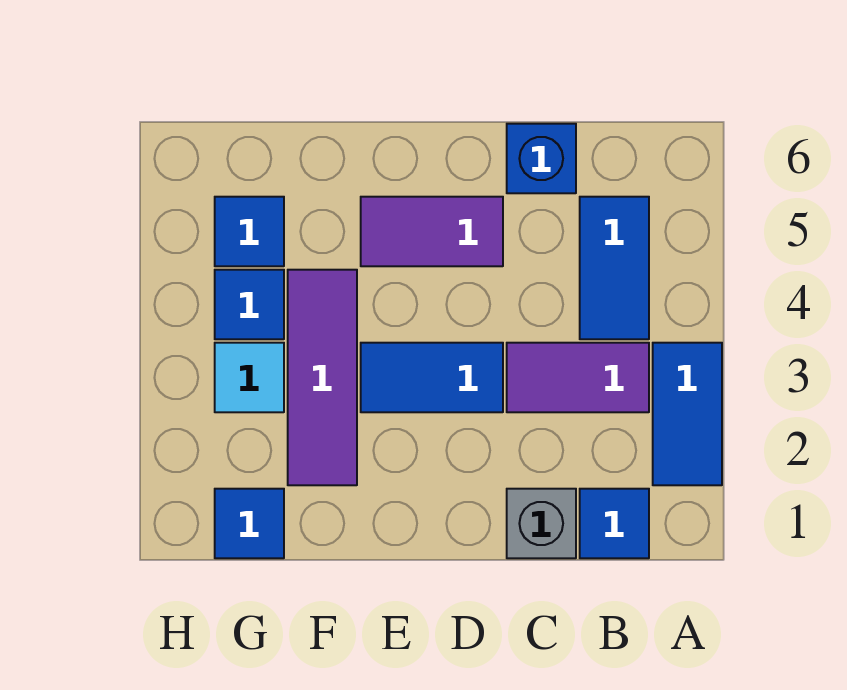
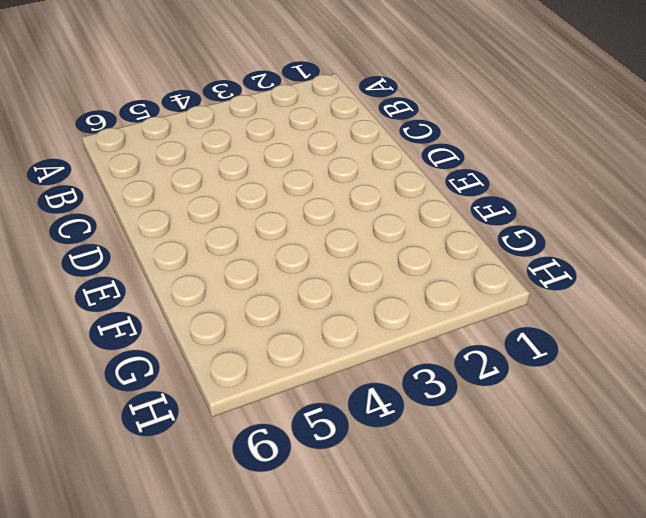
none -> blue tile A2:A3 level 1
none -> blue tile B1 level 1
none -> purple tile B3:C3 level 1

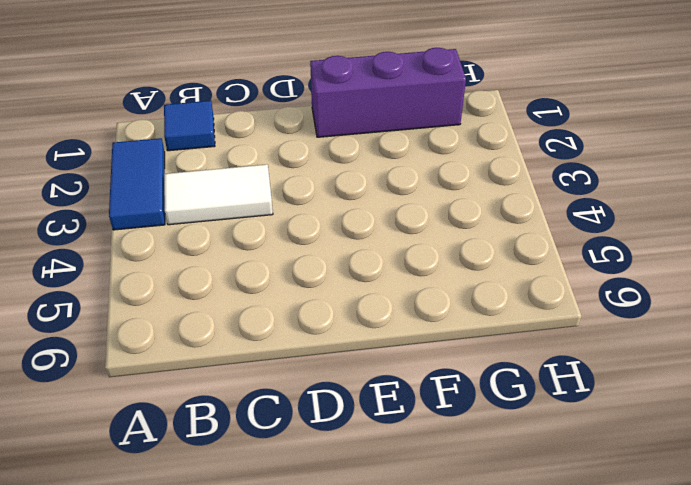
white tile B3:C3 level 1 -> purple tile B3:C3 level 1
purple brick E1:G1 level 1 -> blue tile G1 level 1
none -> blue tile B4:B5 level 1
none -> grey brick C1 level 1
none -> blue brick C6 level 1

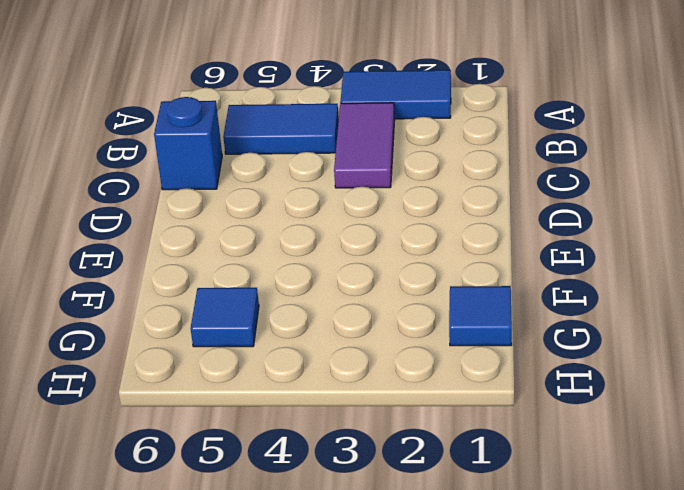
none -> blue tile B1 level 1
none -> grey brick C1 level 1
none -> blue tile D3:E3 level 1

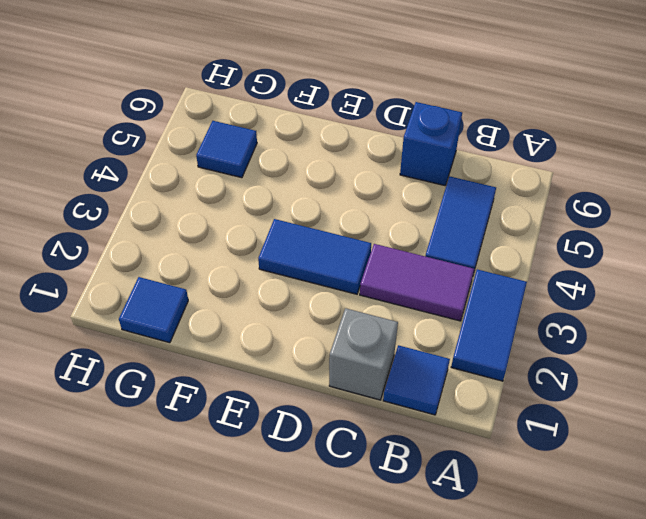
none -> purple tile D5:E5 level 1
none -> purple tile F2:F4 level 1
none -> cyan tile G3 level 1

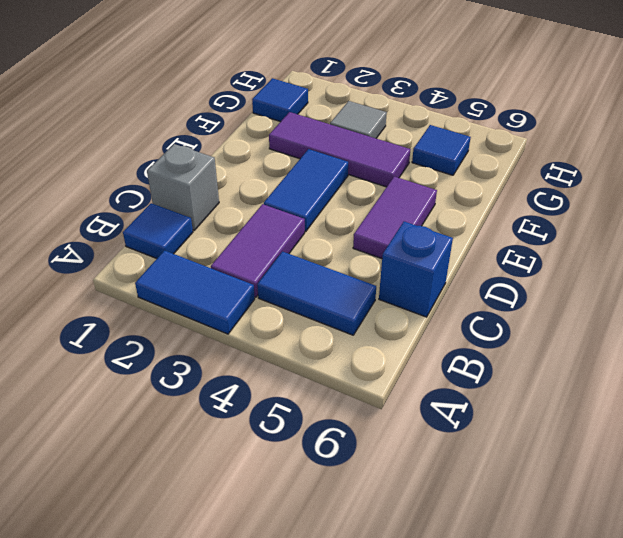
grey tile G3 level 1 -> cyan tile G3 level 1
none -> blue tile G4 level 1

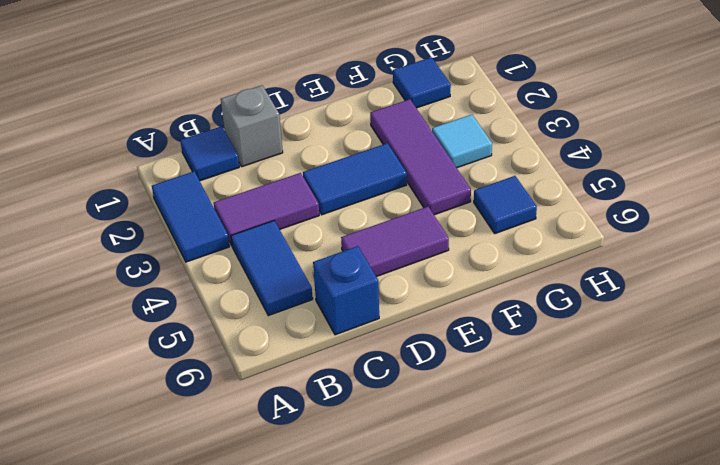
none -> blue tile G4 level 1

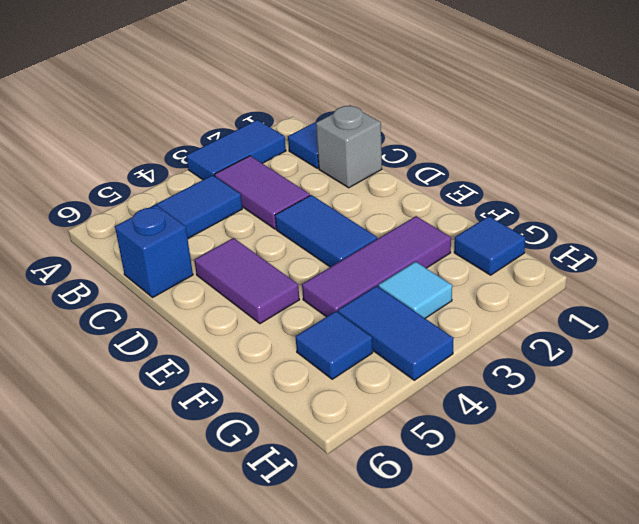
blue tile G4:H4 level 1 -> blue tile G4 level 1

